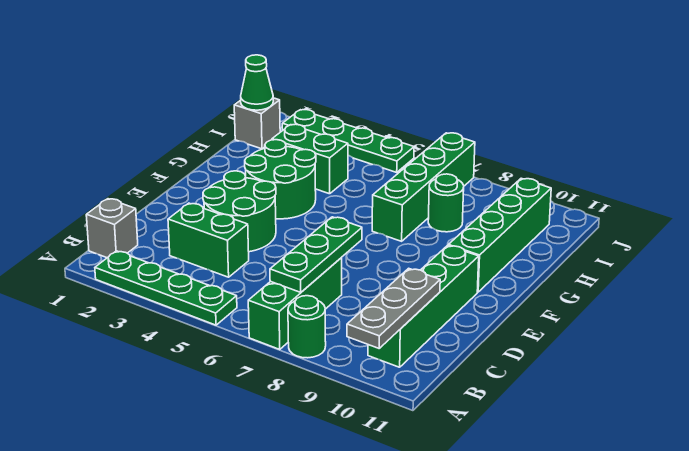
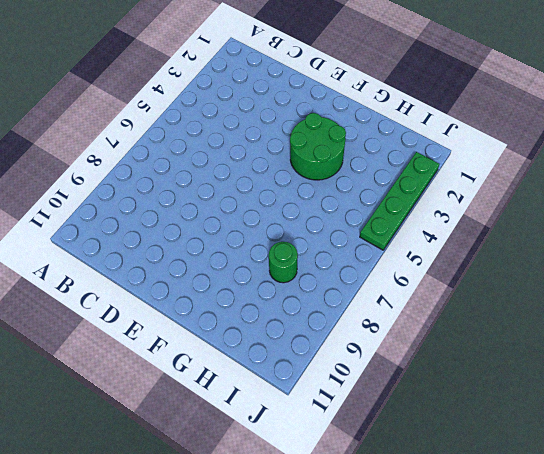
none -> green plate A2:A5 level 1
none -> green brick A7:C7 level 1
none -> green round brick A8 level 1

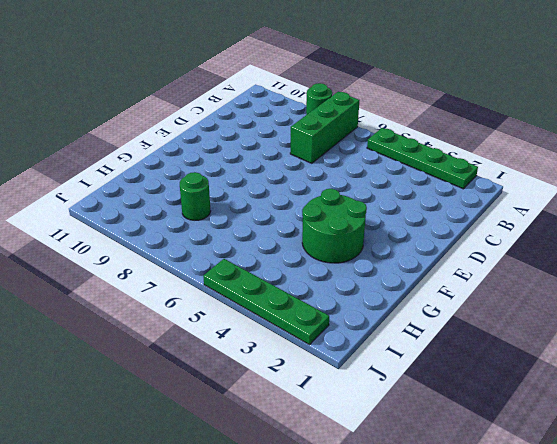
none -> grey brick B1 level 1
none -> green brick B10:E10 level 1
none -> green brick C3:C4 level 1

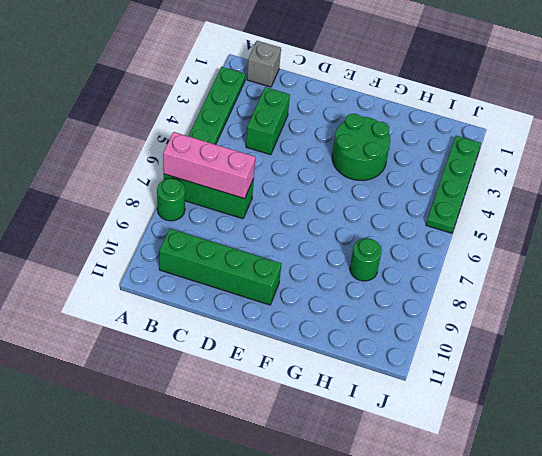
pink brick A7:C7 level 2 -> green plate B7:D7 level 2
none -> green round brick D3:E4 level 1
none -> green brick F10:I10 level 1
none -> green brick G7:J7 level 1

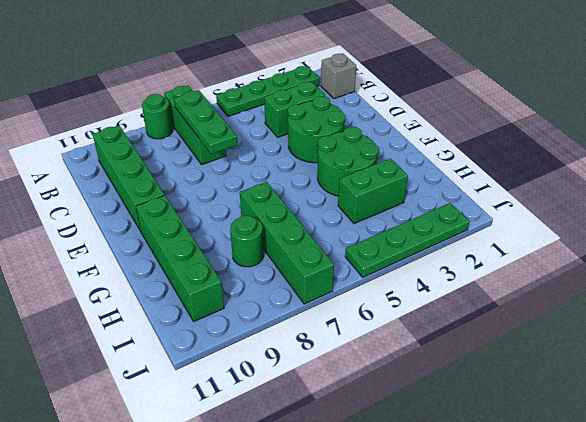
none -> grey brick I1 level 1
none -> grey plate A10:C10 level 2
none -> green cone I1 level 2

